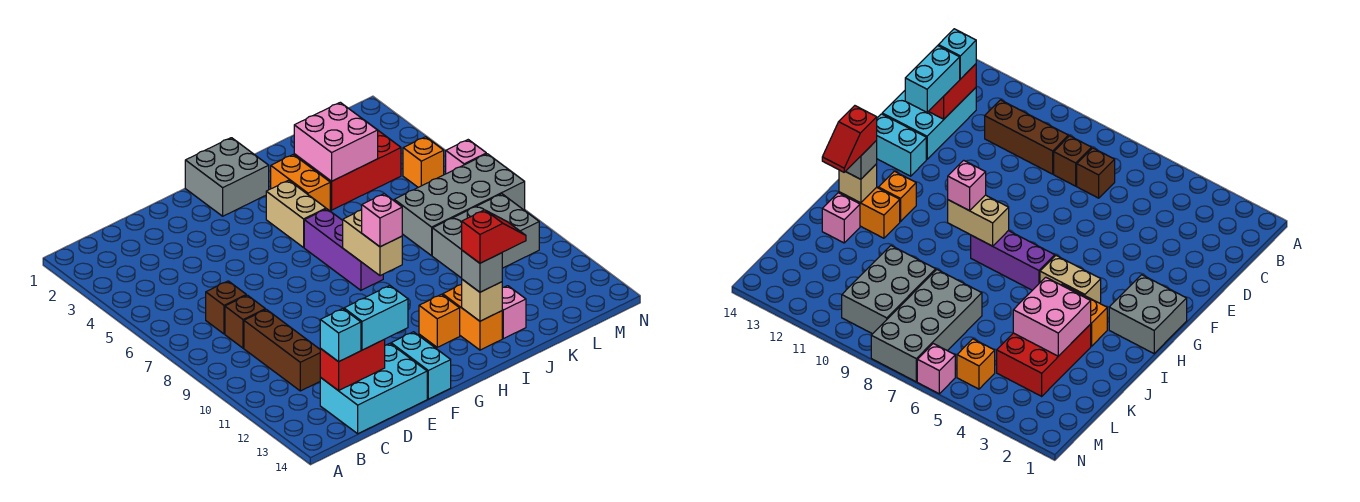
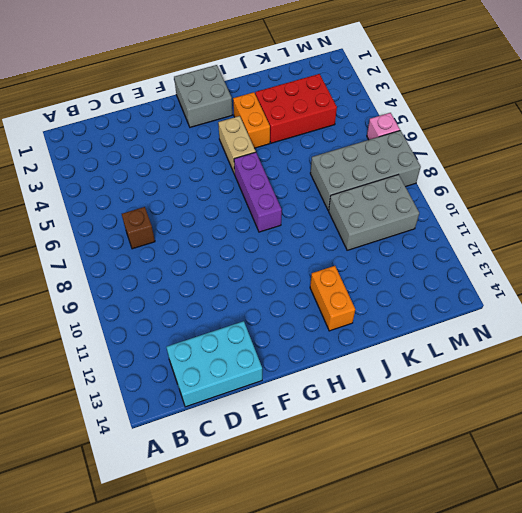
none -> brown brick C8 level 1
none -> brown brick C9:C11 level 1
none -> cyan brick F13:F14 level 1

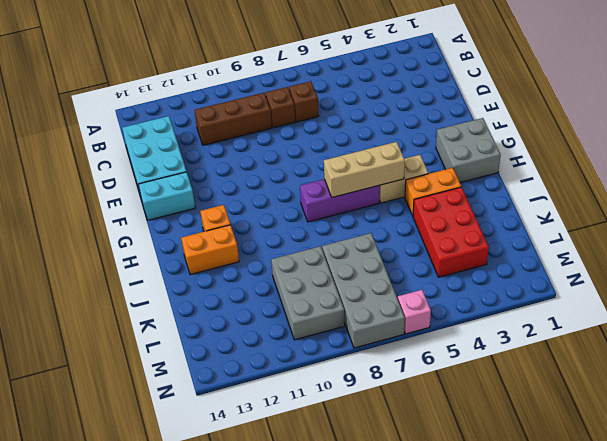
tan brick H5:H7 level 2 -> none
none -> pink brick J13 level 1
none -> orange brick M5 level 1
none -> red brick C13:D13 level 2

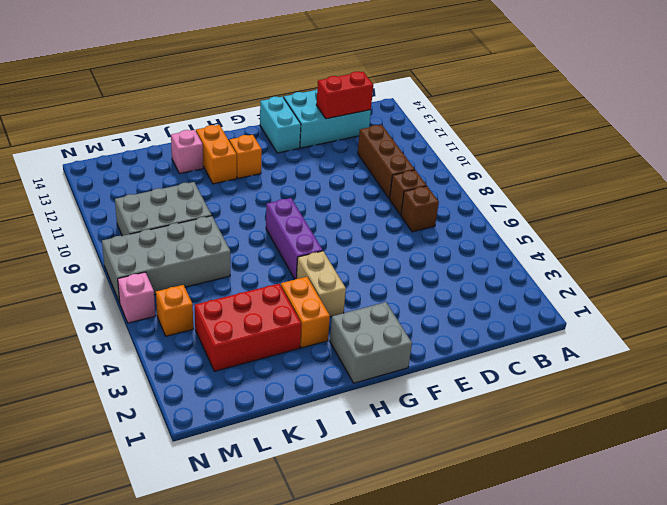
none -> tan brick H8:H9 level 2
none -> tan brick I13 level 2
none -> pink brick J3:K4 level 2

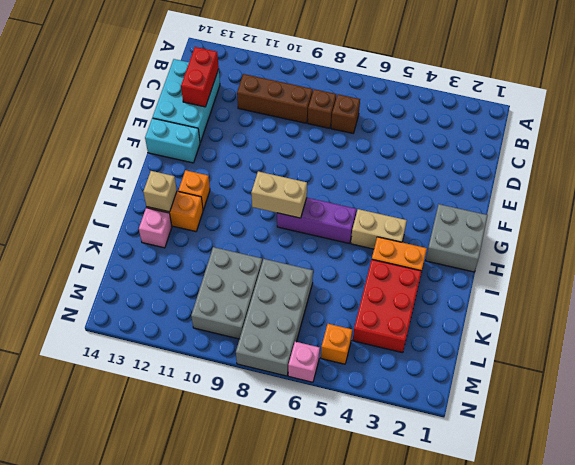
none -> pink brick J3:K4 level 2
none -> cyan brick C13 level 3
none -> cyan brick D13:E13 level 3

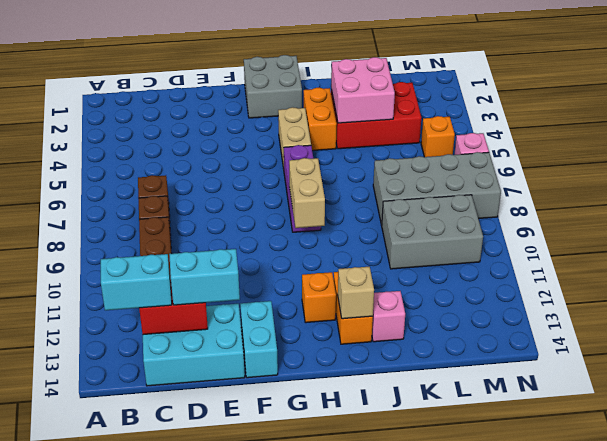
cyan brick B13:C13 level 3 -> cyan brick C13 level 3
none -> pink brick H9 level 3
none -> grey brick I13 level 3
none -> red slope I13:J13 level 4 top I

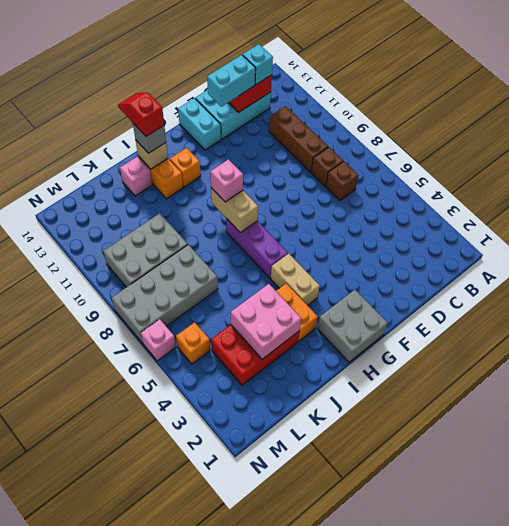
red slope I13:I14 level 4 top 13 -> red slope I13:J13 level 4 top I

